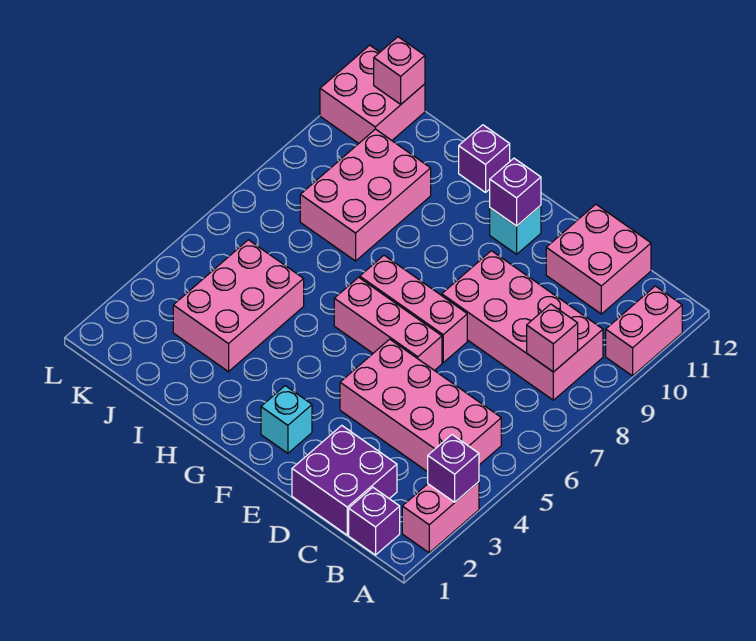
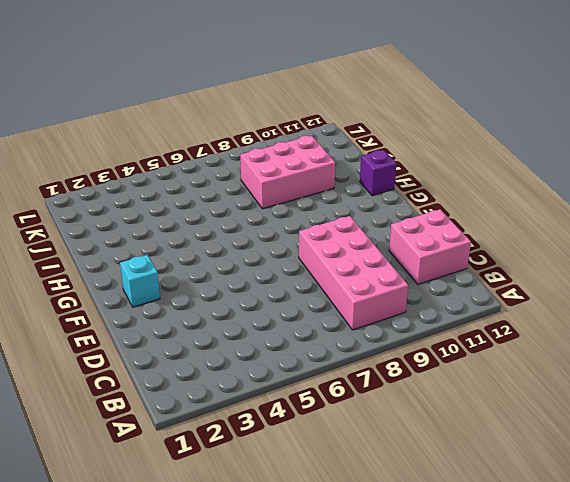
none -> pink brick A2:A3 level 1
none -> pink brick A10:A11 level 1
none -> purple brick B1 level 1

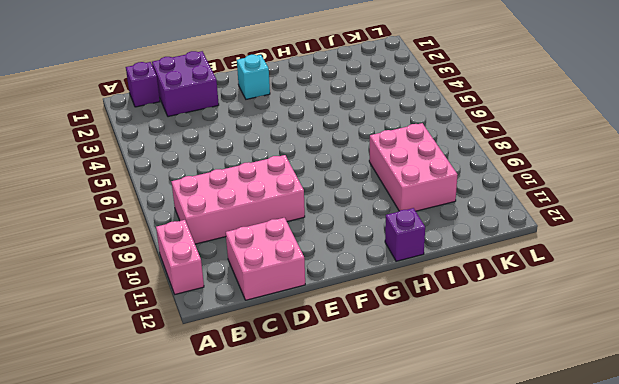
none -> pink brick A2:A3 level 1
none -> pink brick B4:E5 level 1
none -> pink brick E6:G6 level 1

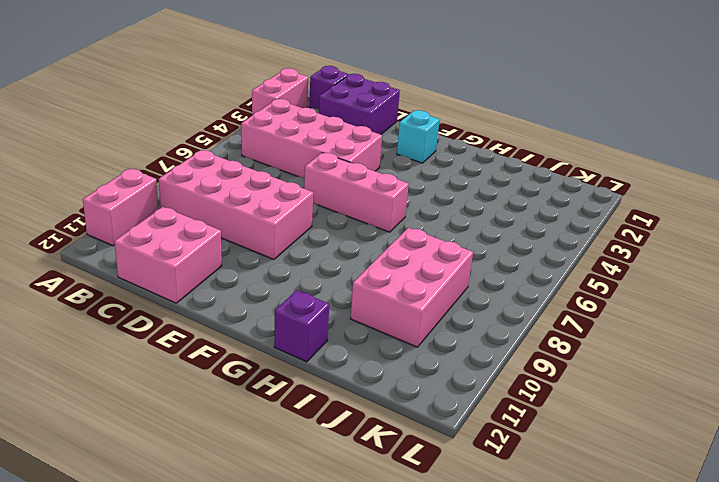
none -> pink brick E7:G7 level 1
none -> cyan brick F11 level 1
none -> pink brick I3:J5 level 1

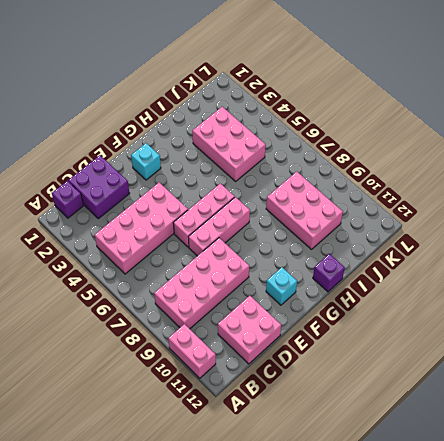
none -> pink brick A2:A3 level 1
none -> pink brick K11:L12 level 1
none -> purple brick A3 level 2

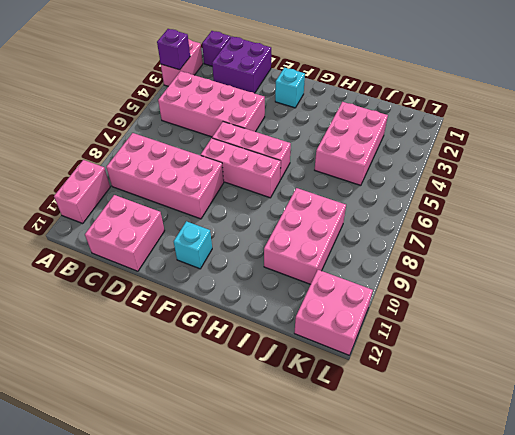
none -> purple brick H12 level 1
none -> pink brick B8 level 2
none -> purple brick F11 level 2

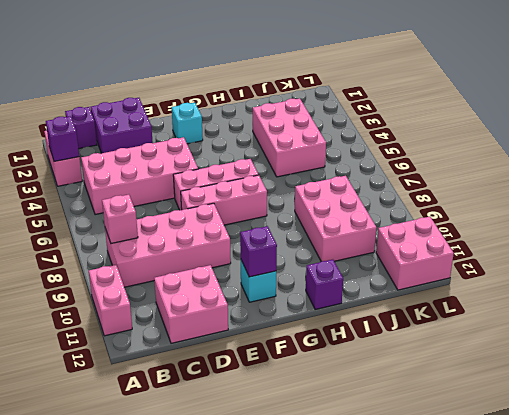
none -> pink brick K12 level 2

